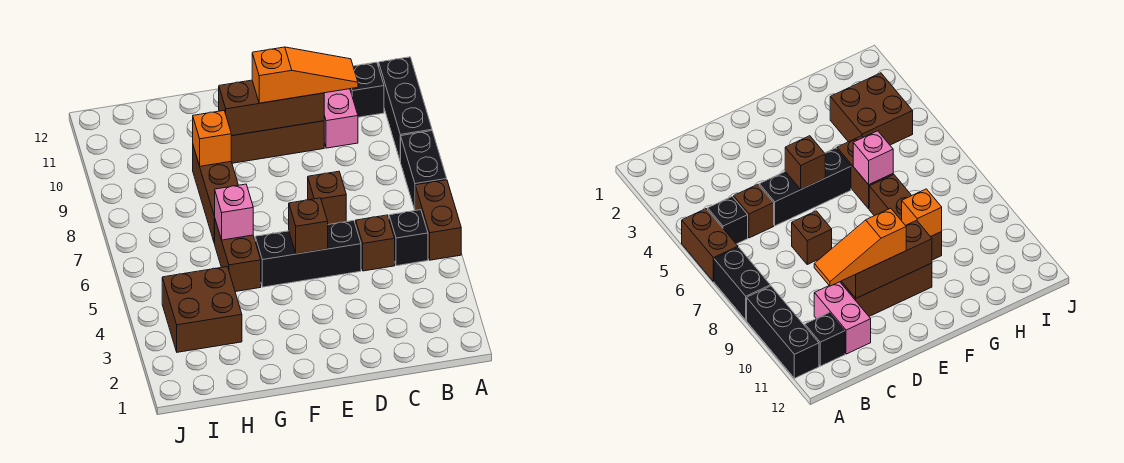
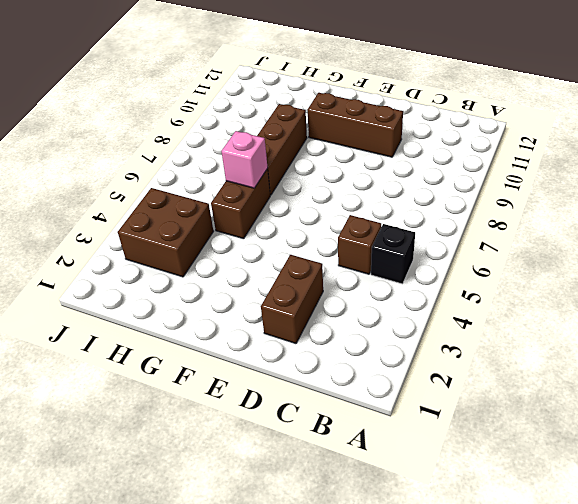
brown brick D2:D3 level 1 -> brown brick A5:A6 level 1
none -> black brick A7:A8 level 1
none -> black brick A9:A11 level 1
none -> black brick B11 level 1

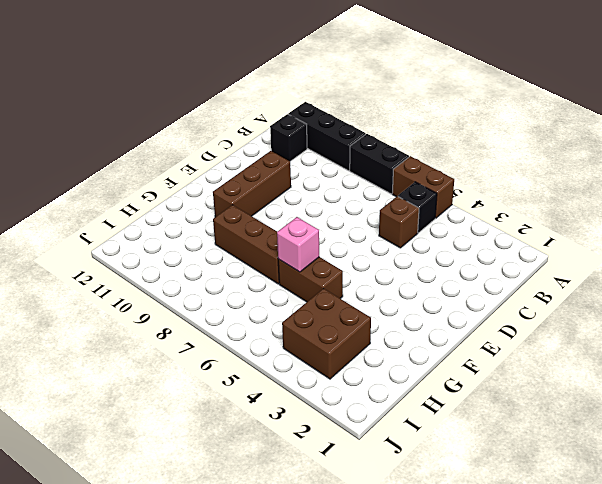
none -> pink brick C10:C11 level 1
none -> black brick D5:F5 level 1
none -> brown brick D7 level 1

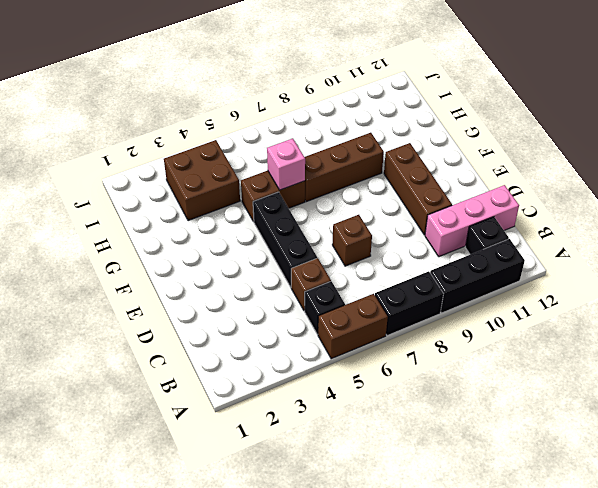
pink brick C10:C12 level 1 -> pink brick C10:C11 level 1
none -> brown brick D10:F10 level 2
none -> brown brick E5 level 2
none -> orange brick G9 level 2

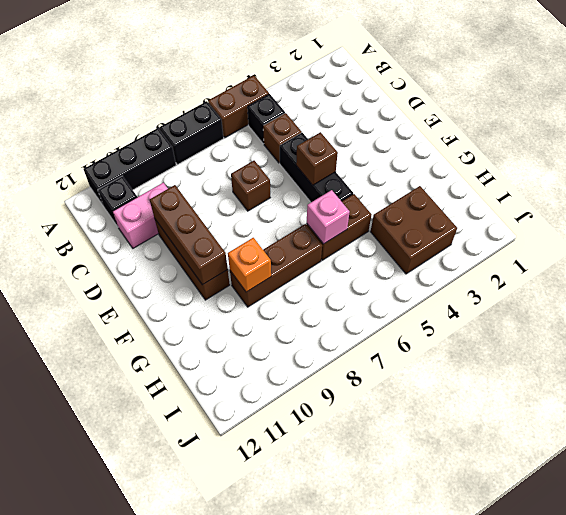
none -> orange slope C10:E10 level 3 top E

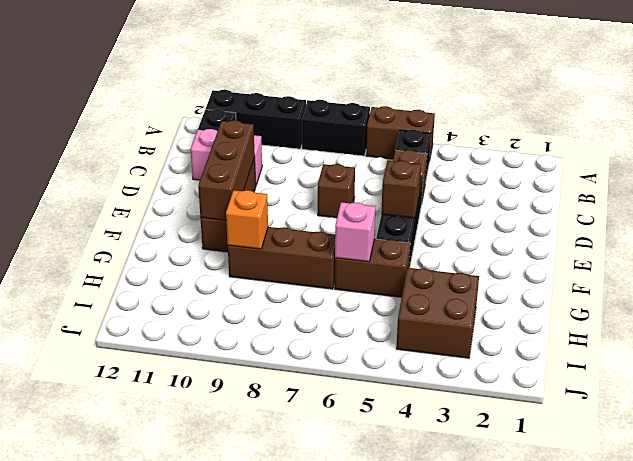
none -> orange slope C10:E10 level 3 top E

